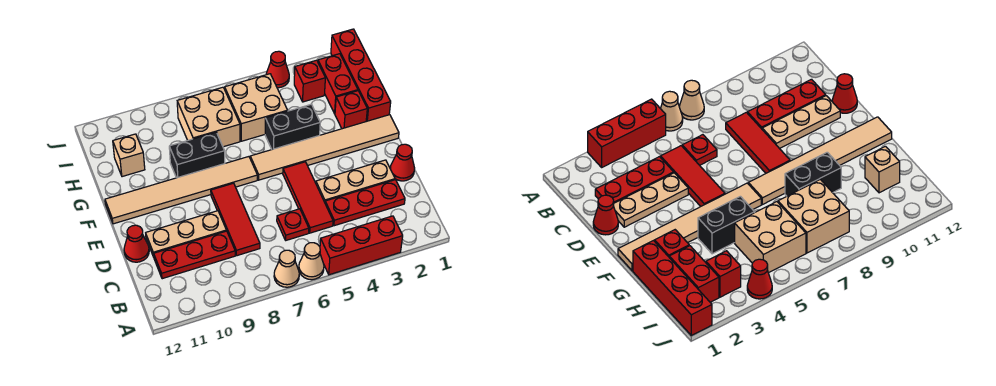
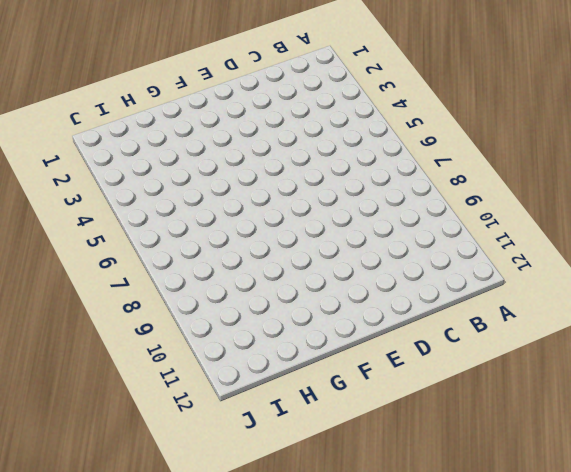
none -> red brick A3:A5 level 1
none -> tan cone A6 level 1
none -> tan cone A7 level 1

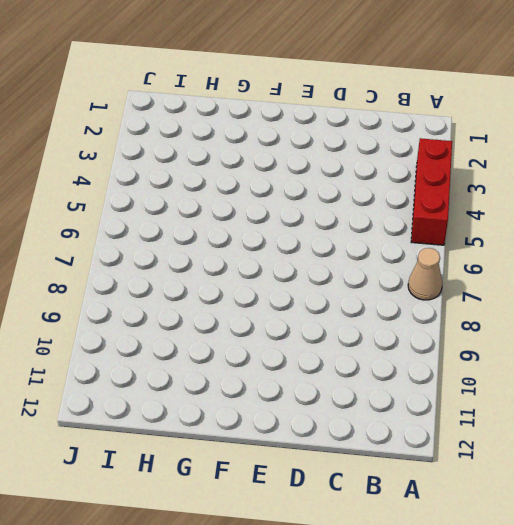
none -> tan cone A6 level 1
none -> red plate C2:C4 level 1
none -> red tile C5:E5 level 1

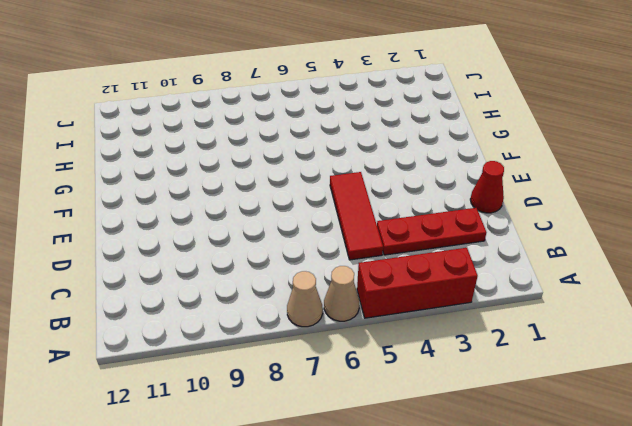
none -> red plate C6 level 1
none -> red tile C8:E8 level 1
none -> red plate C9:C11 level 1

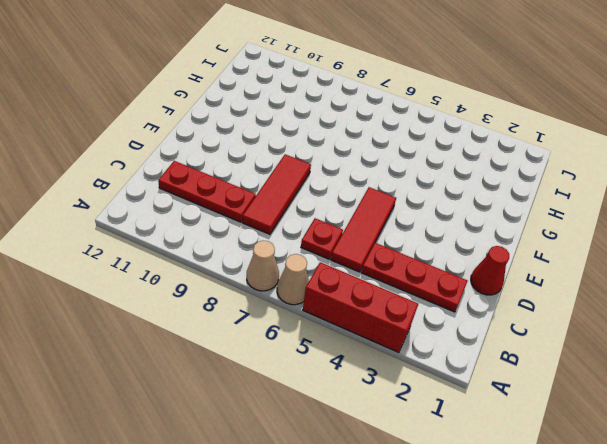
none -> tan plate D2:D4 level 1
none -> tan plate D9:D11 level 1
none -> red cone D12 level 1

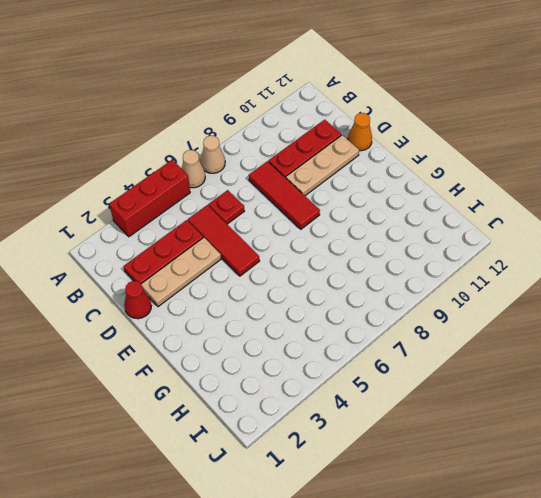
orange cone D12 level 1 -> red cone D12 level 1
none -> tan tile F1:F6 level 1
none -> tan tile F7:F12 level 1
none -> red brick G1:J1 level 1

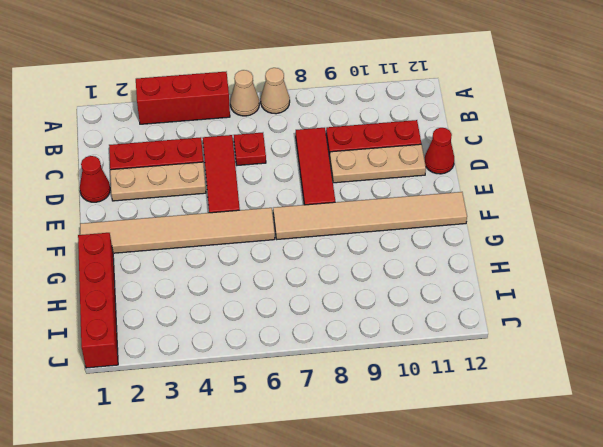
none -> red brick G2 level 1
none -> black brick G4:G5 level 1
none -> black brick G8:G9 level 1

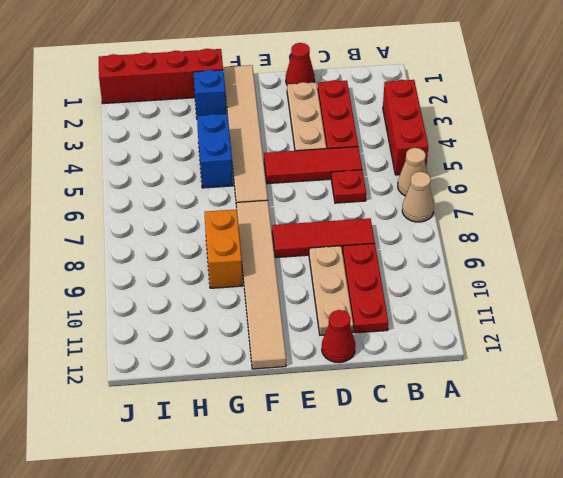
blue brick G2 level 1 -> red brick G2 level 1
blue brick G4:G5 level 1 -> black brick G4:G5 level 1
orange brick G8:G9 level 1 -> black brick G8:G9 level 1
none -> red brick H2:I2 level 1
none -> tan brick H5:I6 level 1
none -> tan brick H7:I8 level 1

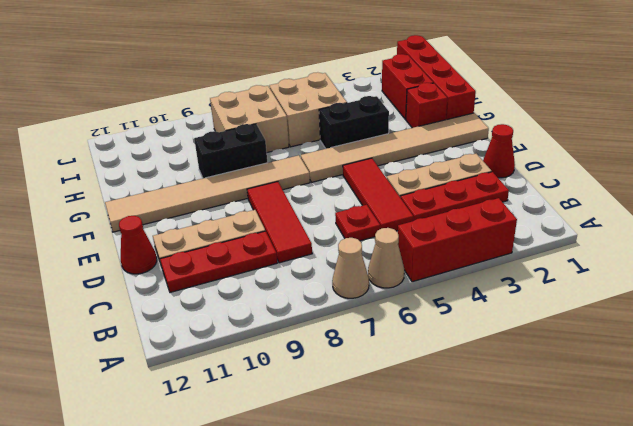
none -> tan brick H11 level 1
none -> red brick I3 level 1
none -> red cone J4 level 1

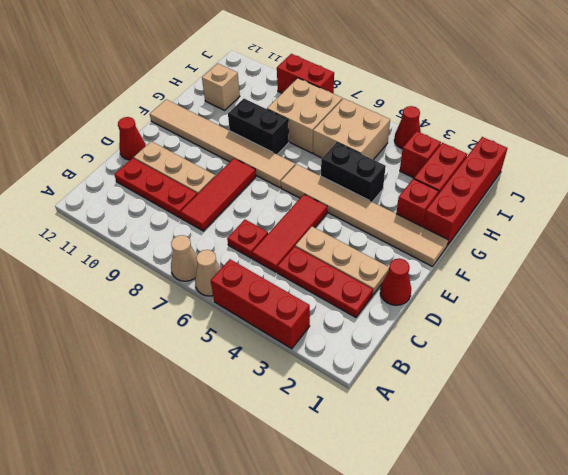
red brick J8:J9 level 1 -> none

